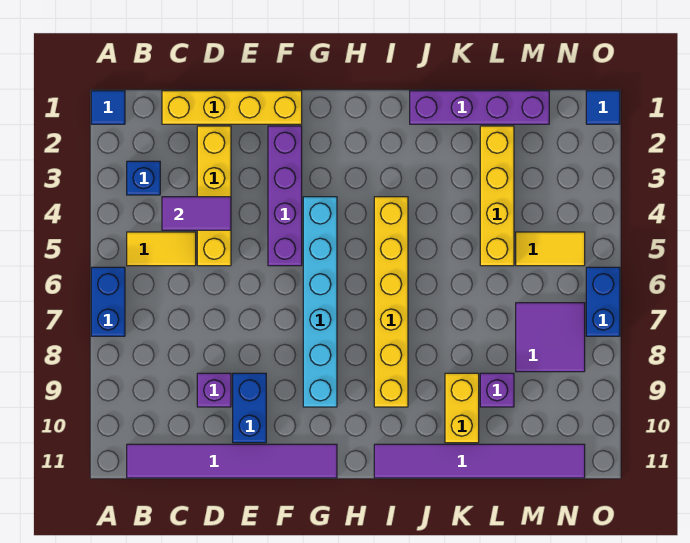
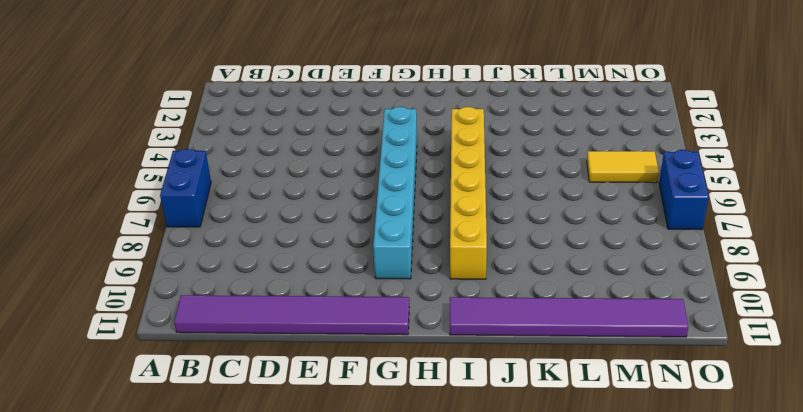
none -> blue tile A1 level 1
none -> blue brick B3 level 1
none -> yellow tile B5:C5 level 1

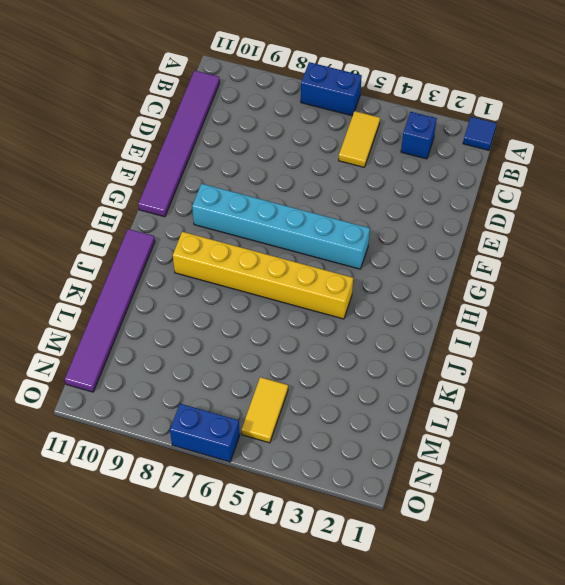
none -> yellow brick C1:F1 level 1
none -> yellow brick D2:D5 level 1
none -> purple brick D9 level 1

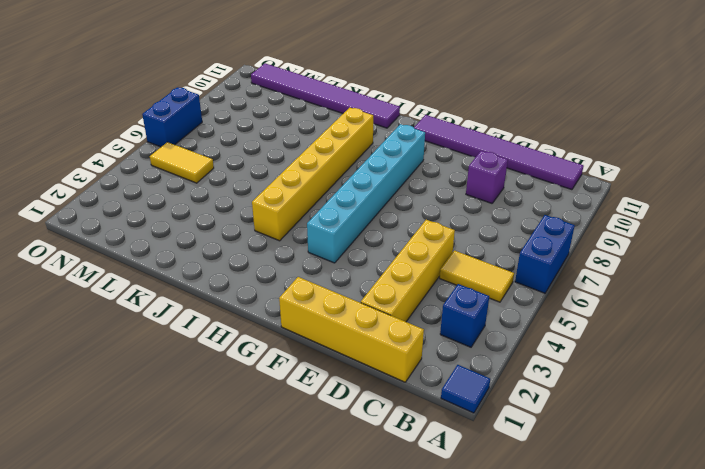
none -> blue brick E9:E10 level 1
none -> purple brick F2:F5 level 1
none -> purple brick J1:M1 level 1

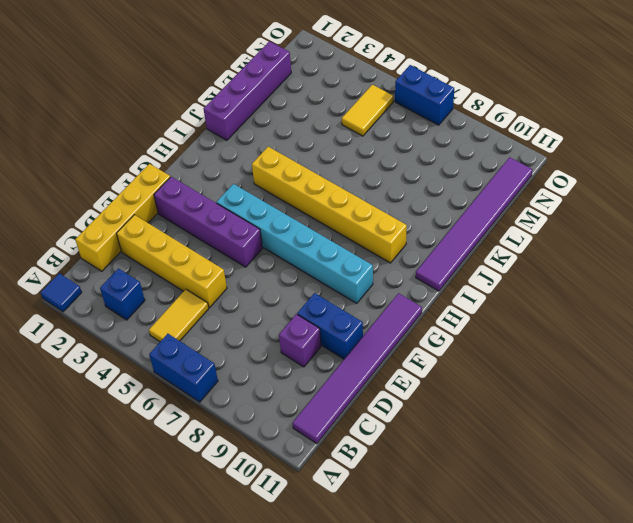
none -> yellow brick K9:K10 level 1
none -> yellow brick L2:L5 level 1
none -> purple brick L9 level 1

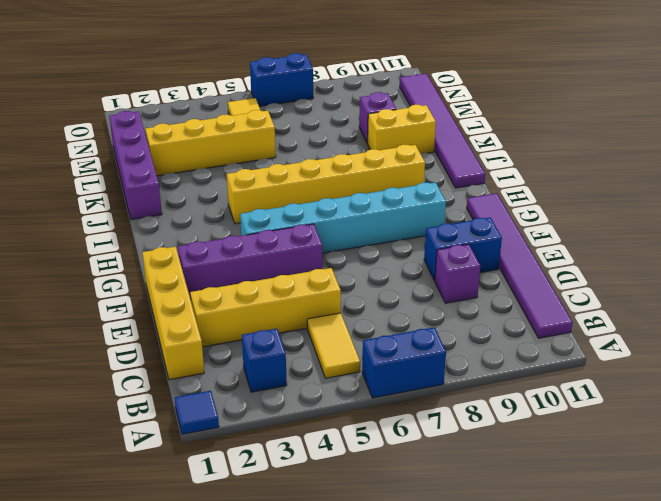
none -> purple tile M7:N8 level 1
none -> blue tile O1 level 1
none -> purple tile C4:D4 level 2

